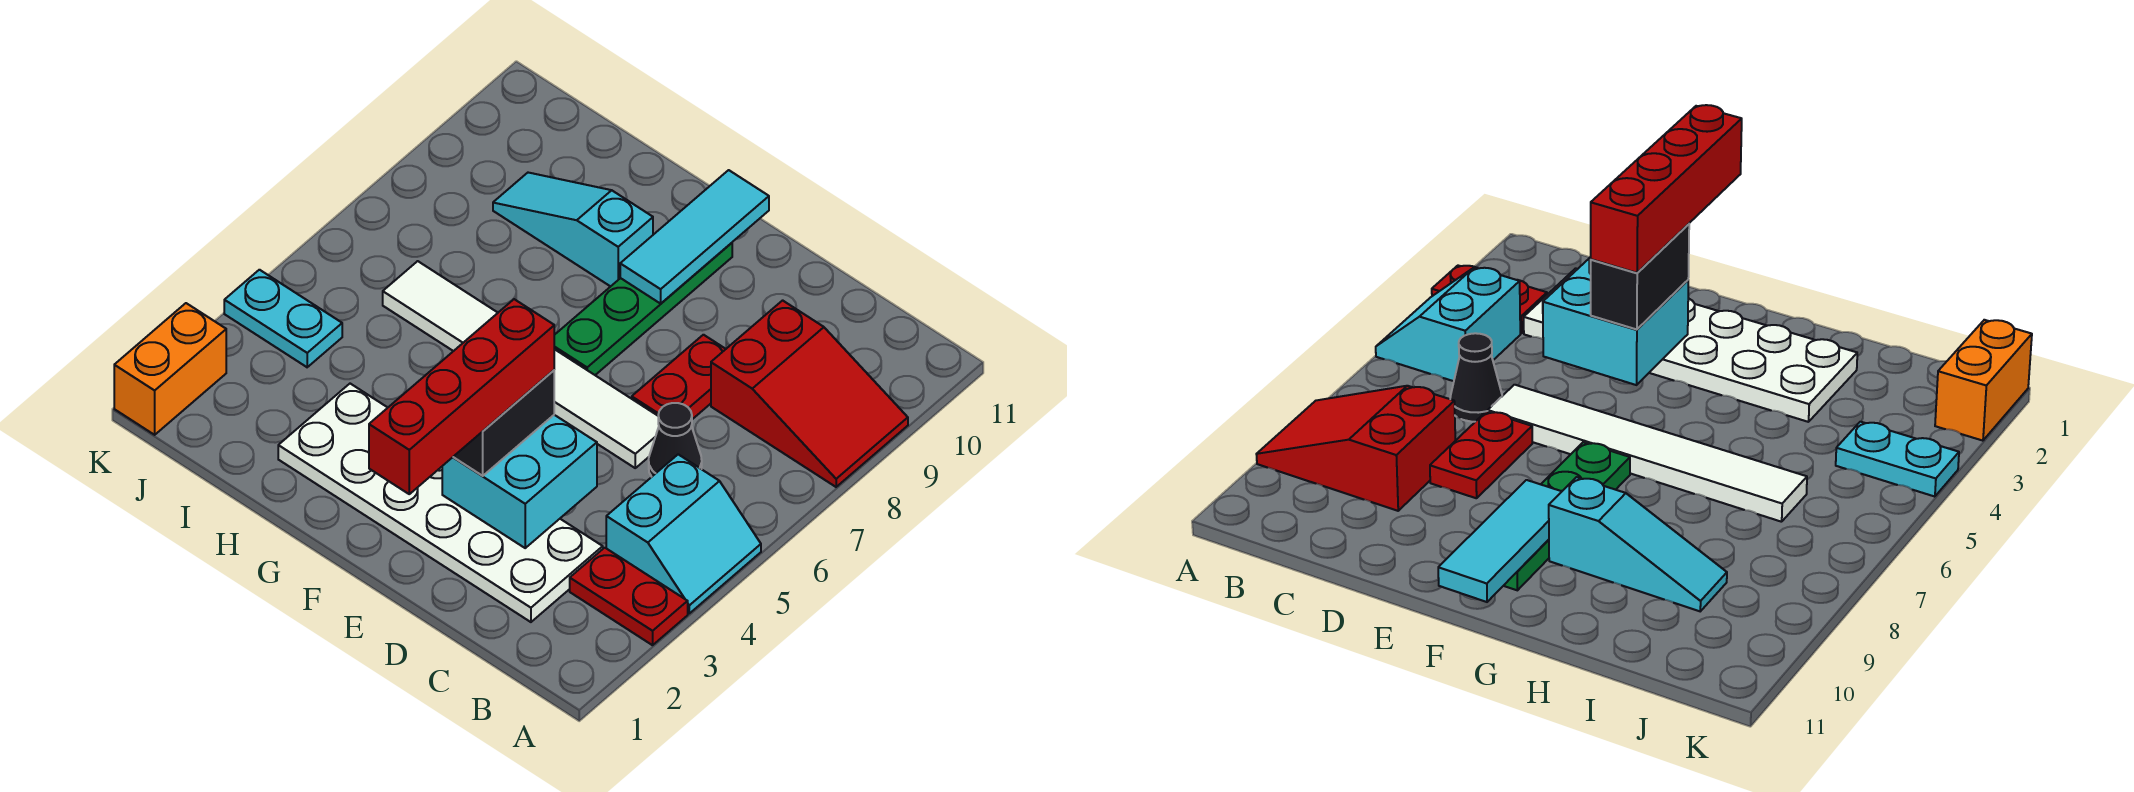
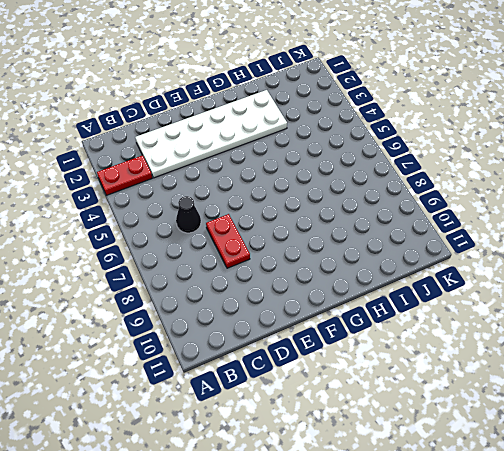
none -> cyan slope A4:B5 level 1 top B
none -> red slope A8:C9 level 1 top C
none -> white tile D6:I6 level 1

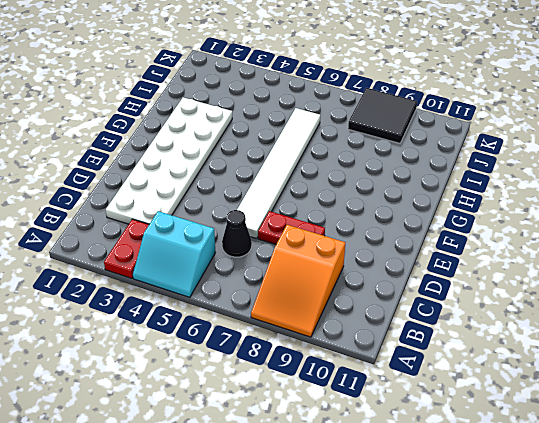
orange slope A8:C9 level 1 top C -> red slope A8:C9 level 1 top C
black tile J8:K9 level 1 -> none
none -> green plate F7:F10 level 1
none -> cyan slope G9:I9 level 1 top G
none -> cyan plate J4:K4 level 1

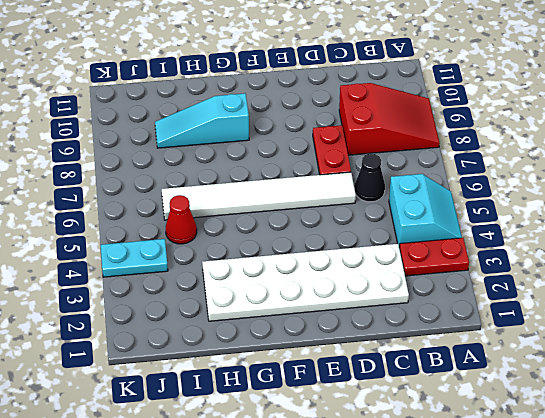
red cone I5 level 1 -> none
none -> green plate F7:F10 level 1
none -> orange brick K1:K2 level 1
none -> cyan brick D3:E4 level 2

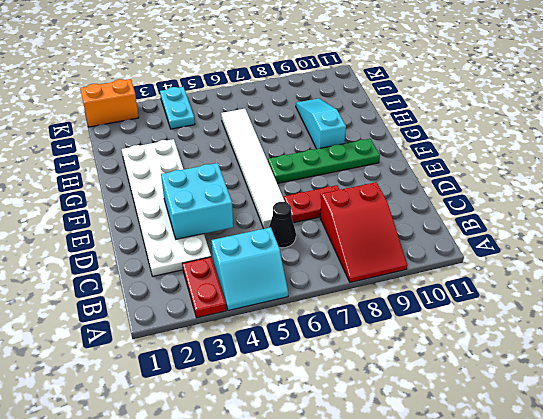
none -> cyan tile F9:F11 level 2
none -> black brick E3:E4 level 3
none -> red brick E1:E4 level 4

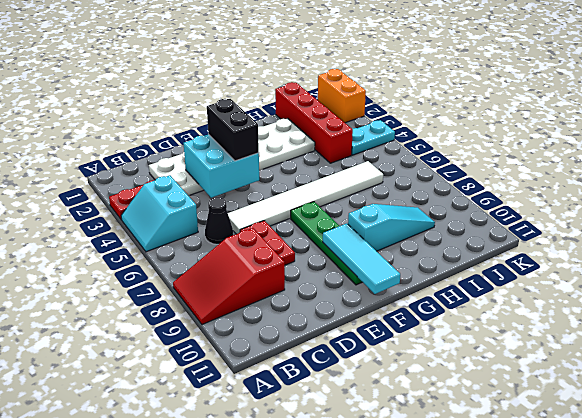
red brick I1:I4 level 1 -> red brick E1:E4 level 4

